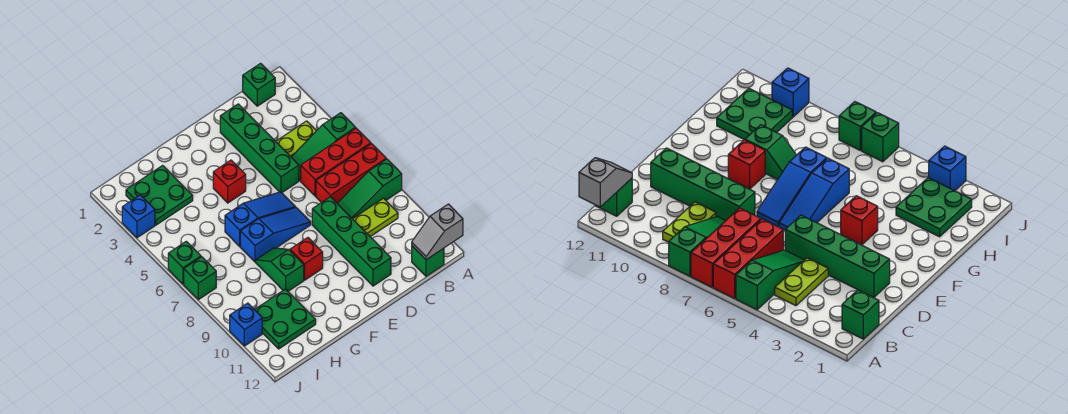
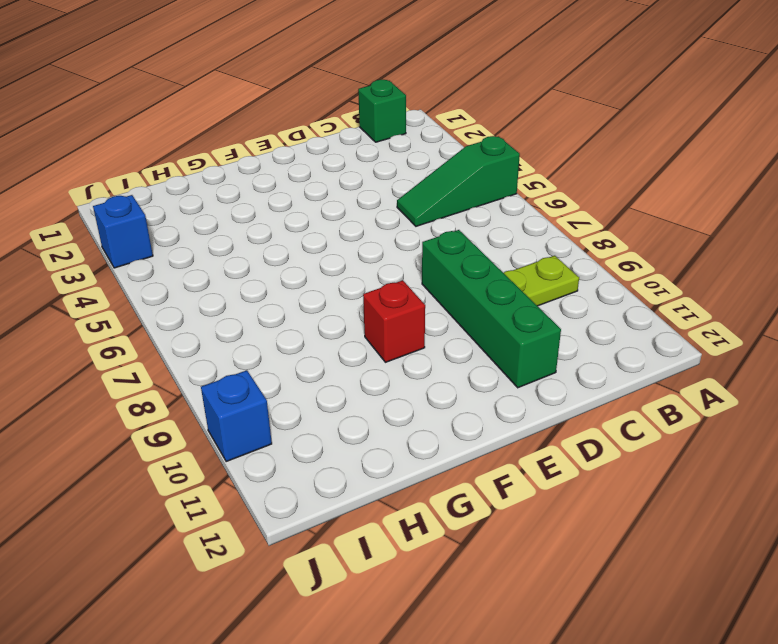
none -> red brick A6:C6 level 1
none -> red brick A7:C7 level 1
none -> green slope A8:C8 level 1 top A

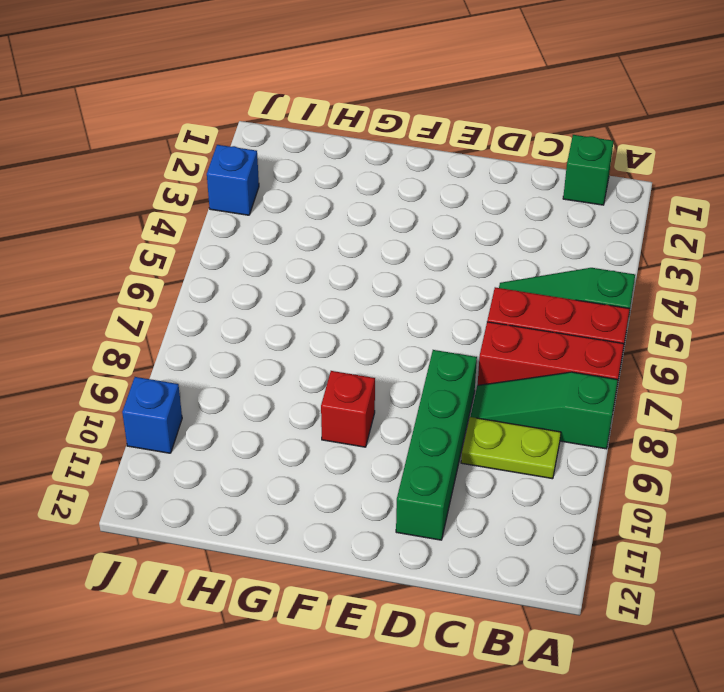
none -> lime plate B4:C4 level 1
none -> green brick B12 level 1
none -> green brick D2:D5 level 1

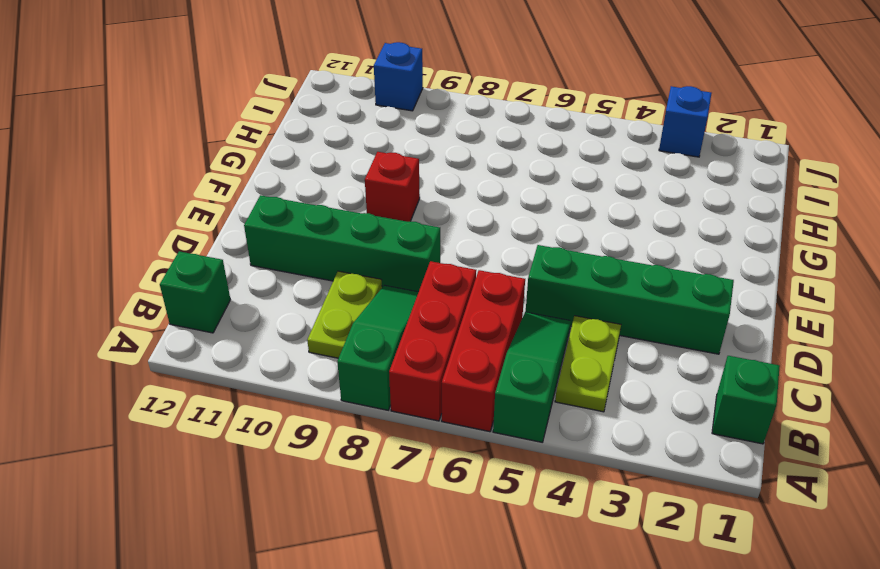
none -> blue slope E6:G6 level 1 top G
none -> blue slope E7:G7 level 1 top G
none -> red brick F4 level 1

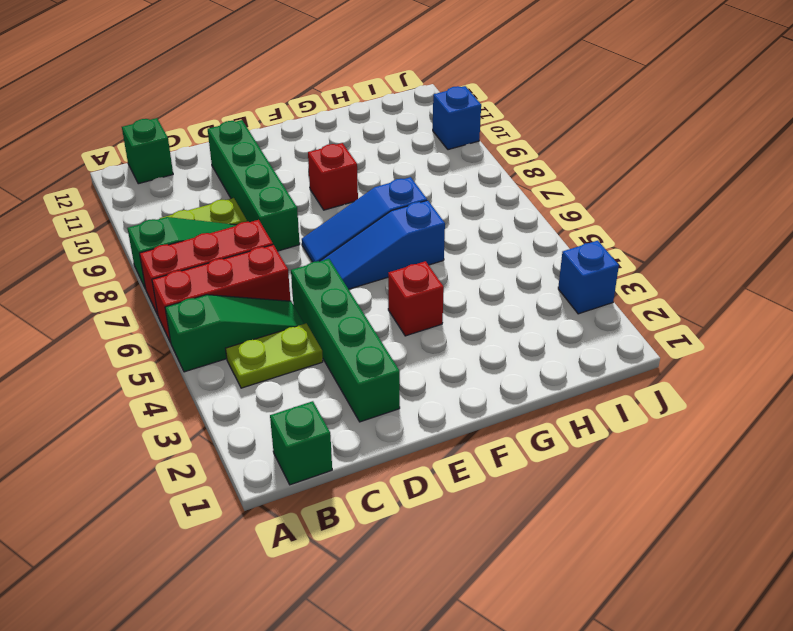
none -> green slope G8:G9 level 1 top 9
none -> green plate H2:I3 level 1
none -> green plate H10:I11 level 1

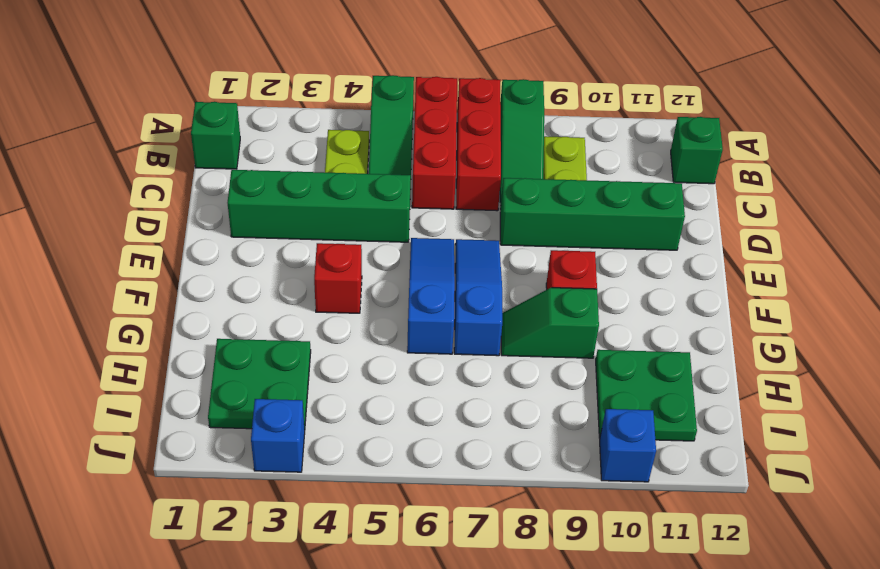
none -> green brick J6 level 1
none -> green brick J7 level 1
none -> grey slope A12:B12 level 2 top A

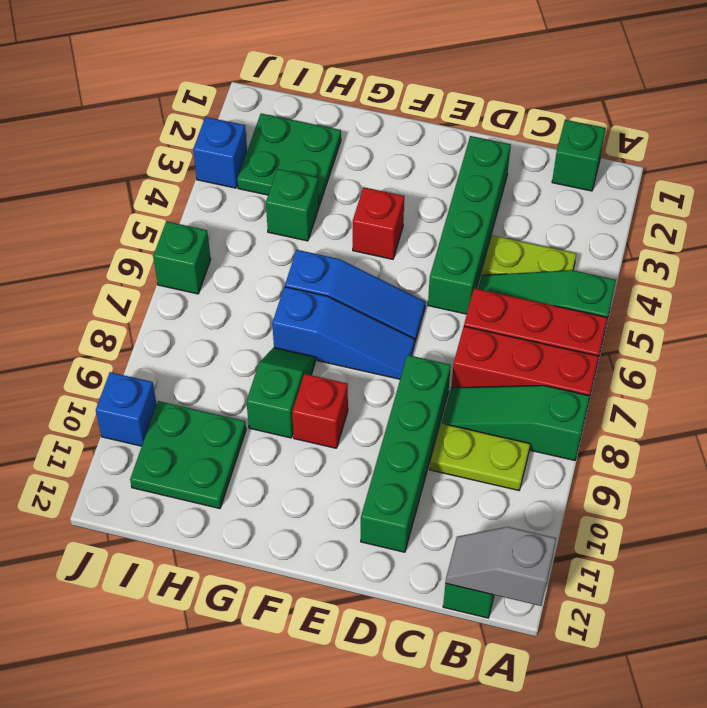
green brick H4 level 1 -> green brick J7 level 1

